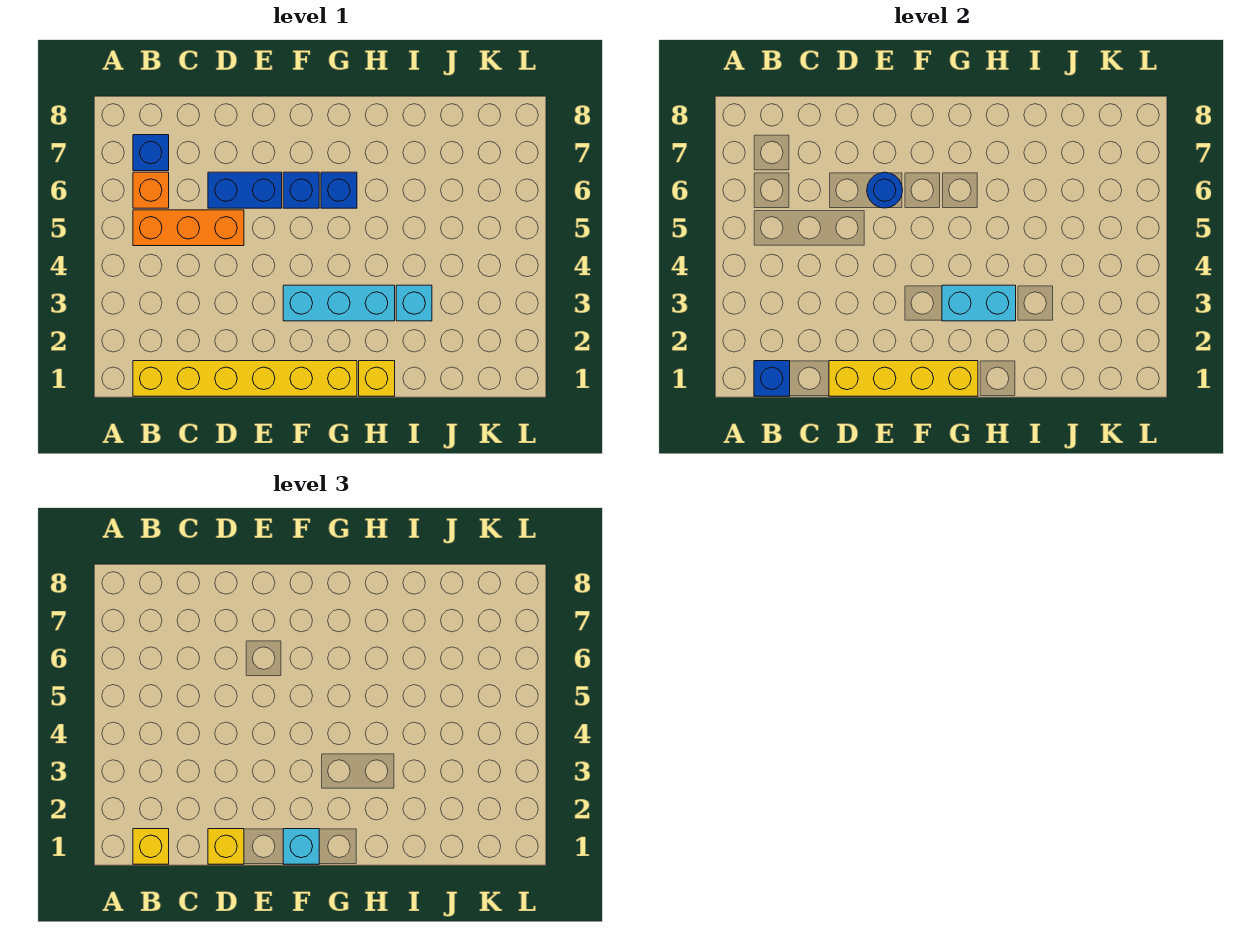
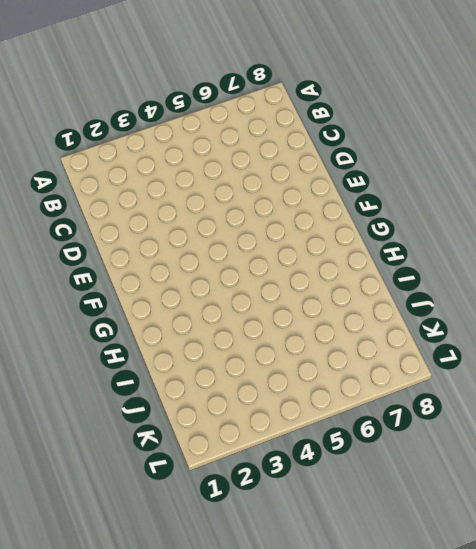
none -> yellow brick B1:G1 level 1
none -> orange brick B5:D5 level 1
none -> orange brick B6 level 1

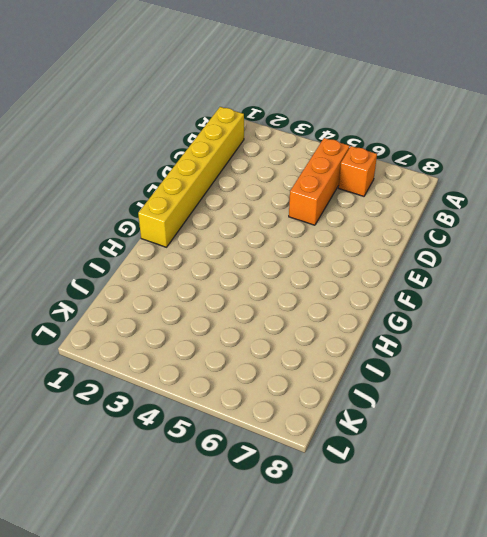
none -> blue brick B7 level 1
none -> blue brick D6:E6 level 1
none -> cyan brick F3:H3 level 1

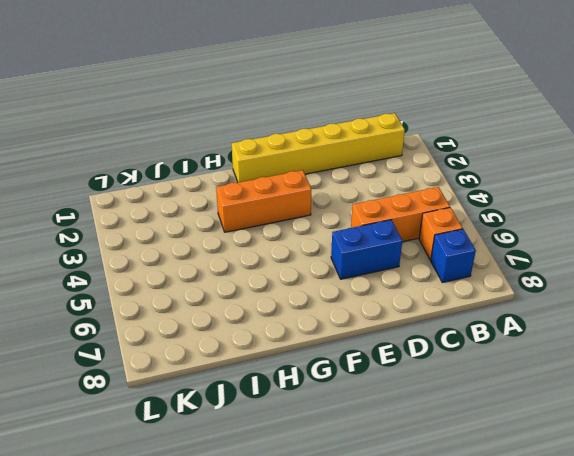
orange brick F3:H3 level 1 -> cyan brick F3:H3 level 1
none -> blue brick F6 level 1
none -> blue brick G6 level 1
none -> yellow brick H1 level 1

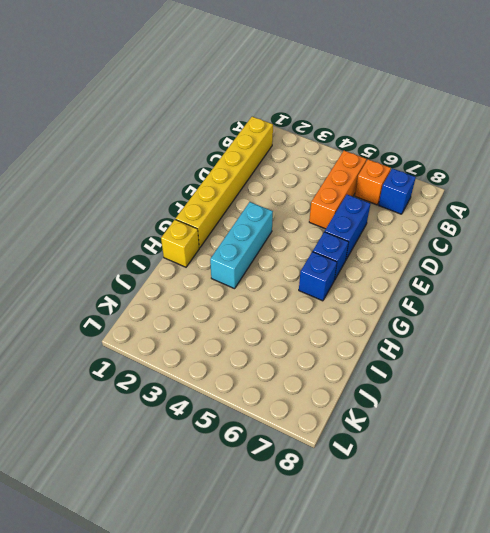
none -> cyan brick I3 level 1
none -> blue brick B1 level 2
none -> yellow brick D1:G1 level 2

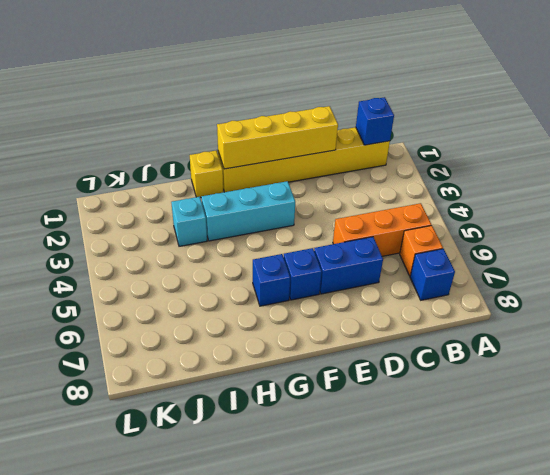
none -> blue round brick E6 level 2
none -> cyan brick G3:H3 level 2
none -> yellow brick B1 level 3

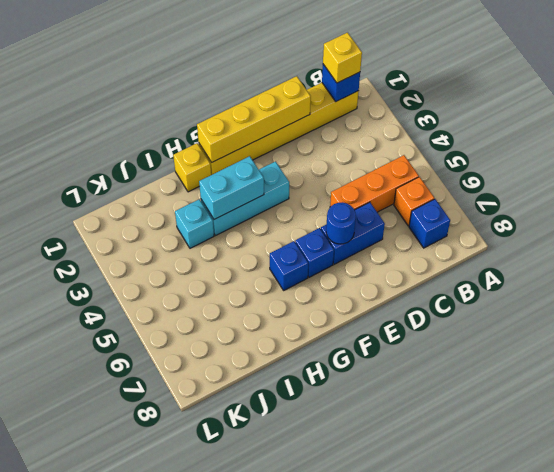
none -> yellow brick D1 level 3
none -> cyan brick F1 level 3

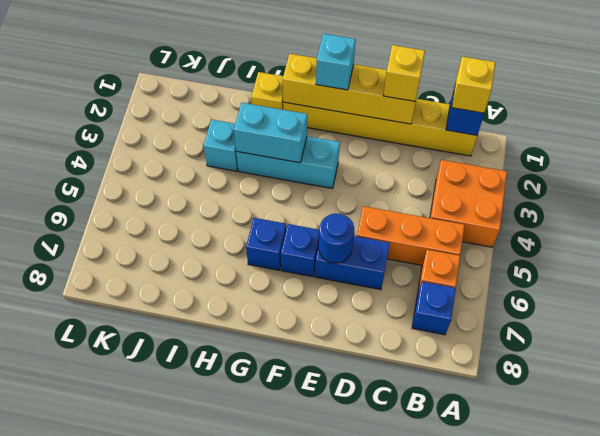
orange brick A3:B4 level 1 -> none

